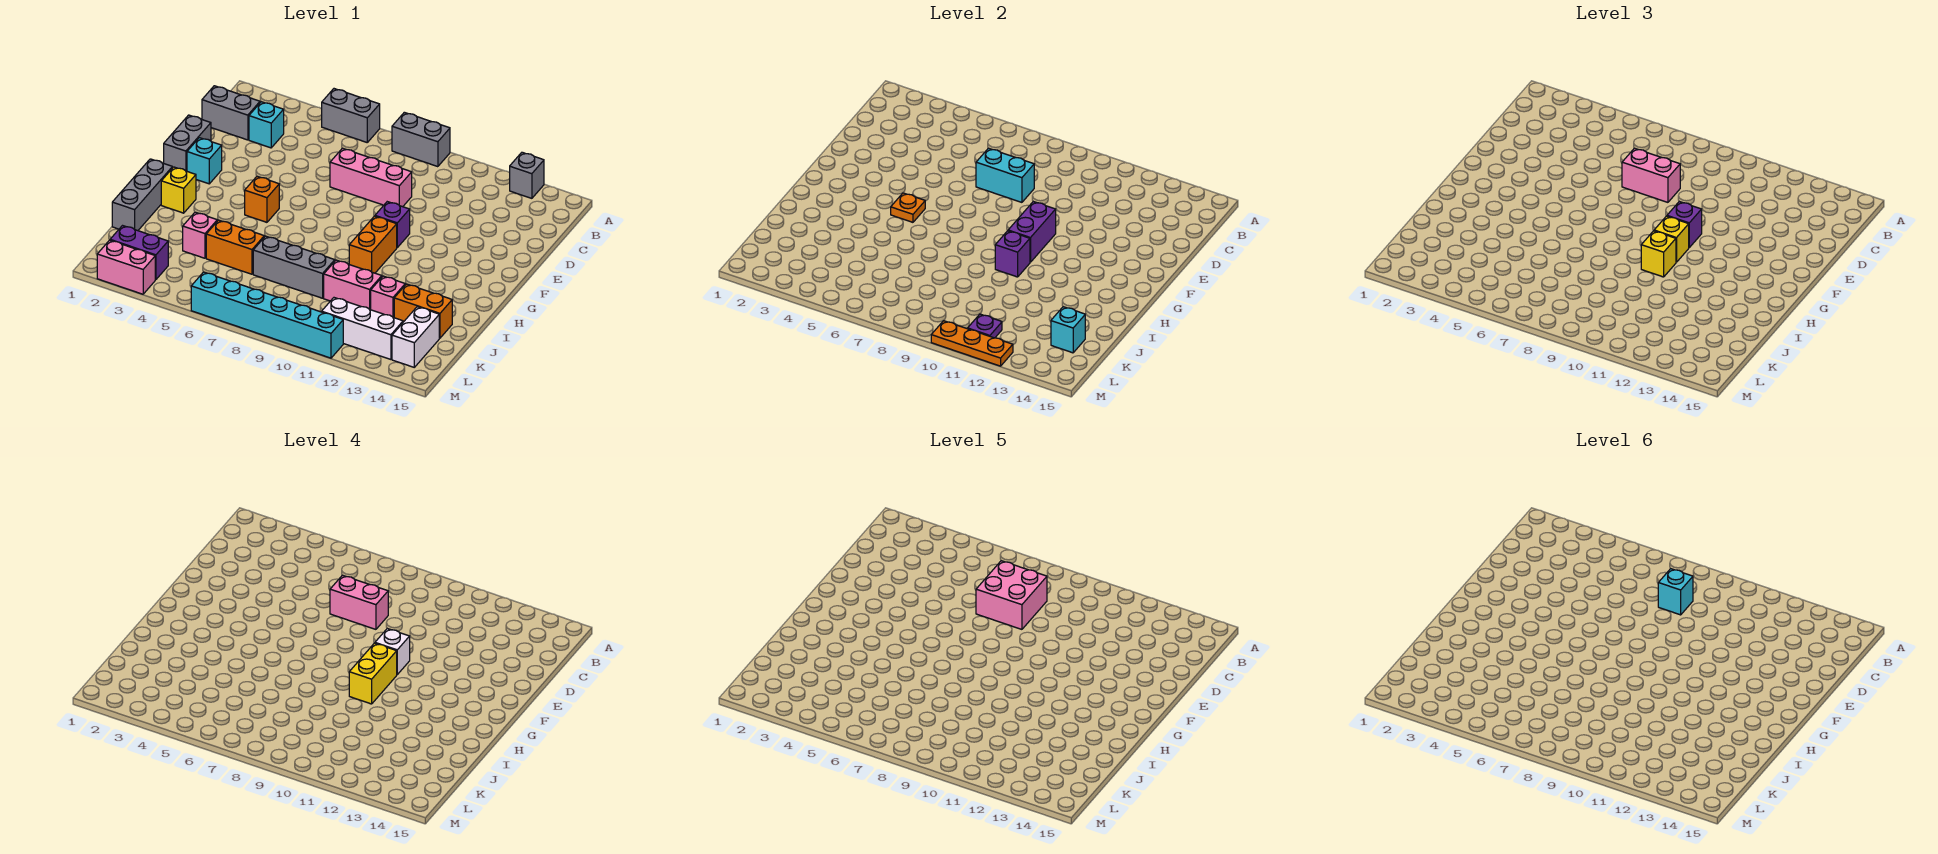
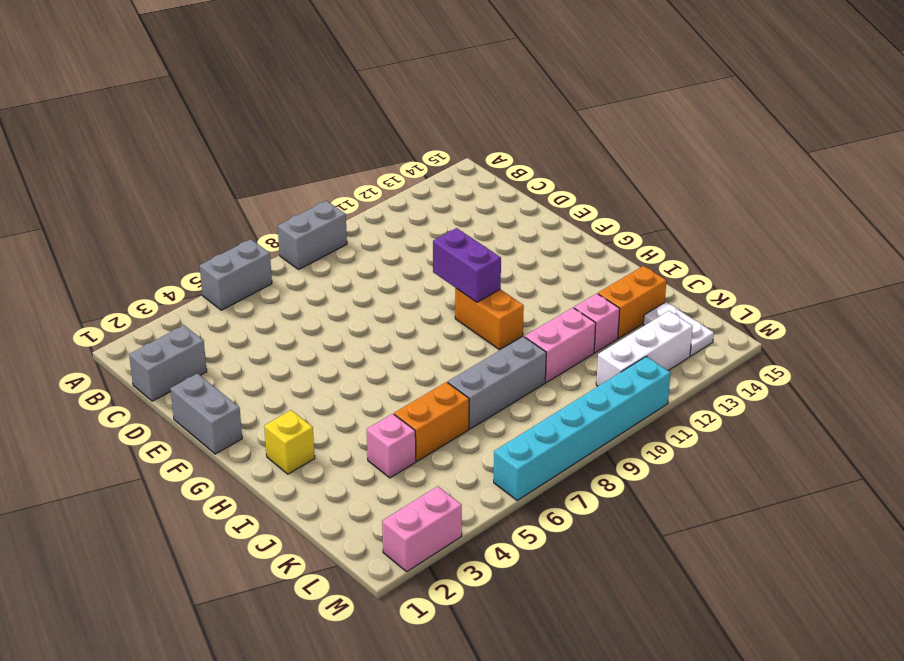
white plate K14:L14 level 1 -> white brick K14:L14 level 1
none -> grey brick A13 level 1
none -> cyan brick C3 level 1
none -> pink brick D7:D9 level 1
none -> cyan brick F2 level 1

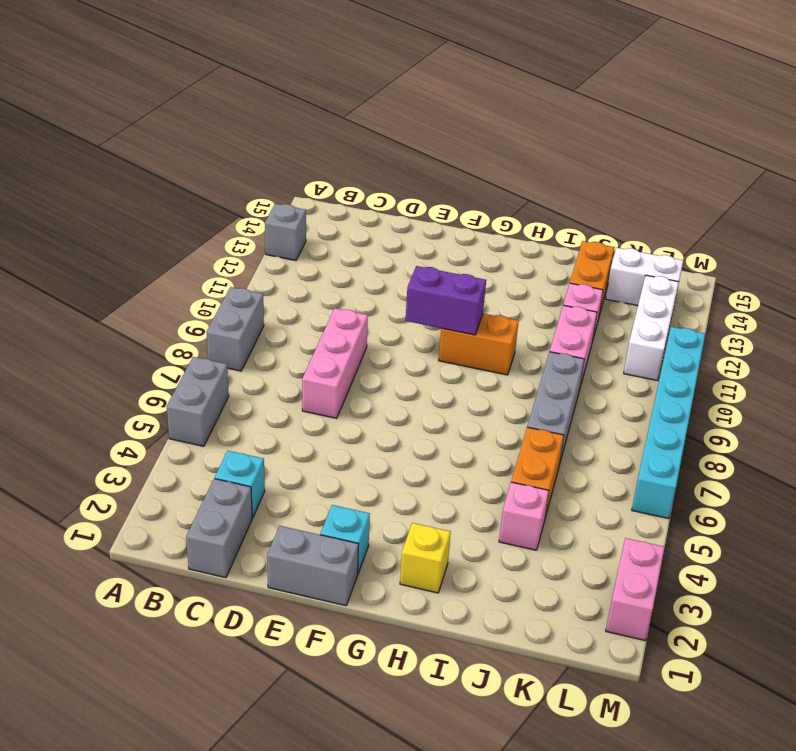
none -> purple brick F10 level 1
none -> orange brick G5 level 1
none -> grey brick H1:J1 level 1
none -> purple brick L2:L3 level 1

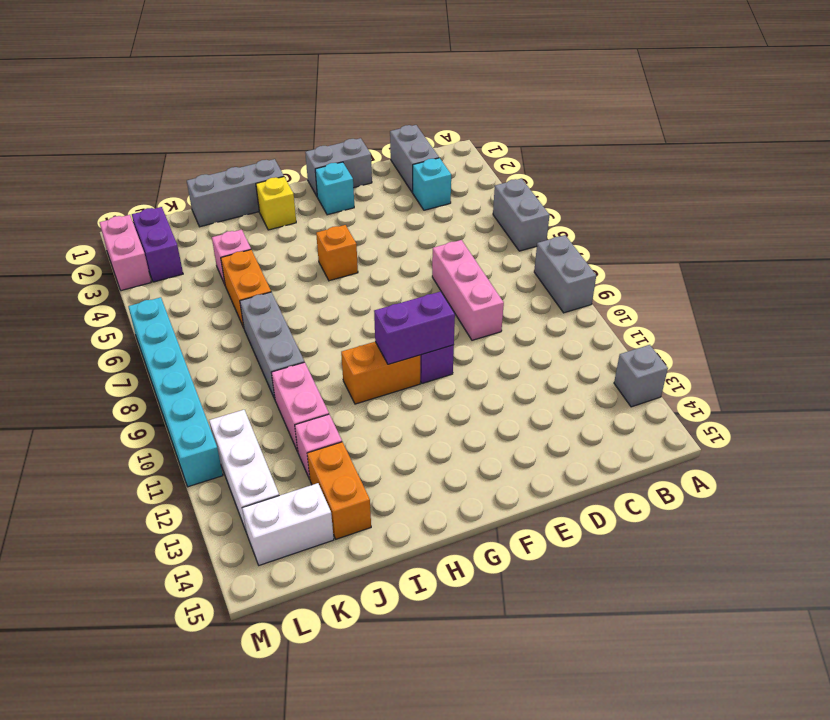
none -> cyan brick D7:D8 level 2
none -> orange plate G5 level 2
none -> purple brick H10 level 2
none -> cyan brick K14 level 2

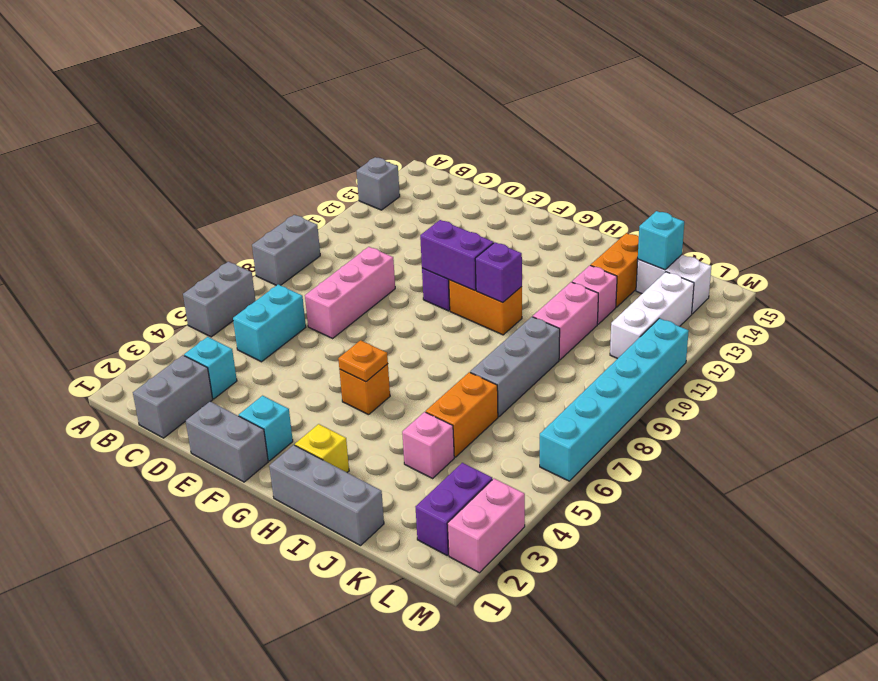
cyan brick C5:C6 level 1 -> cyan brick D7:D8 level 2
none -> purple plate L11 level 2
none -> orange plate M10:M12 level 2
none -> pink brick D7:D8 level 3
none -> purple brick F10 level 3

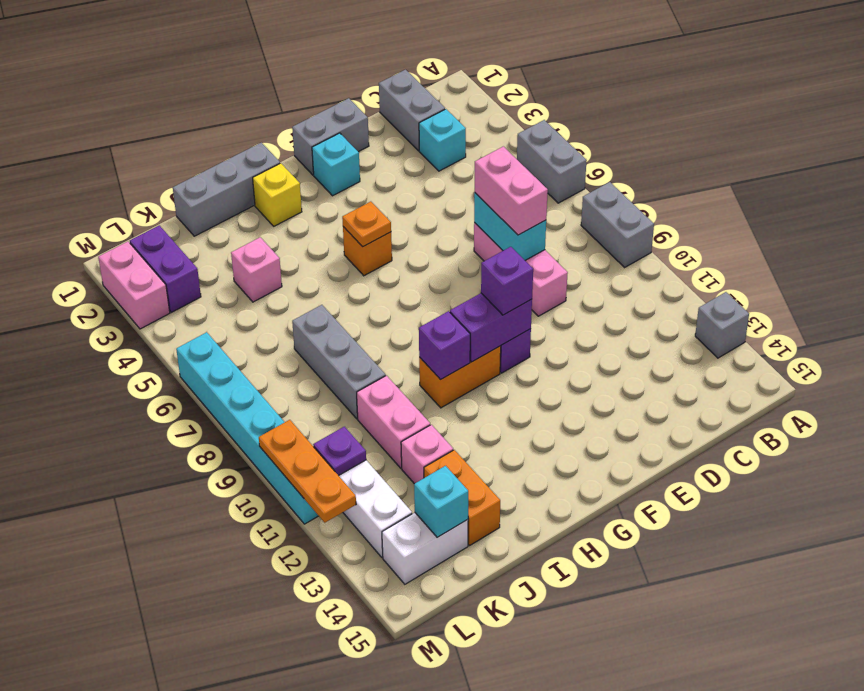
none -> orange brick J5:J6 level 1
none -> yellow brick G10 level 3
none -> yellow brick H10 level 3
none -> pink brick D7:D8 level 4

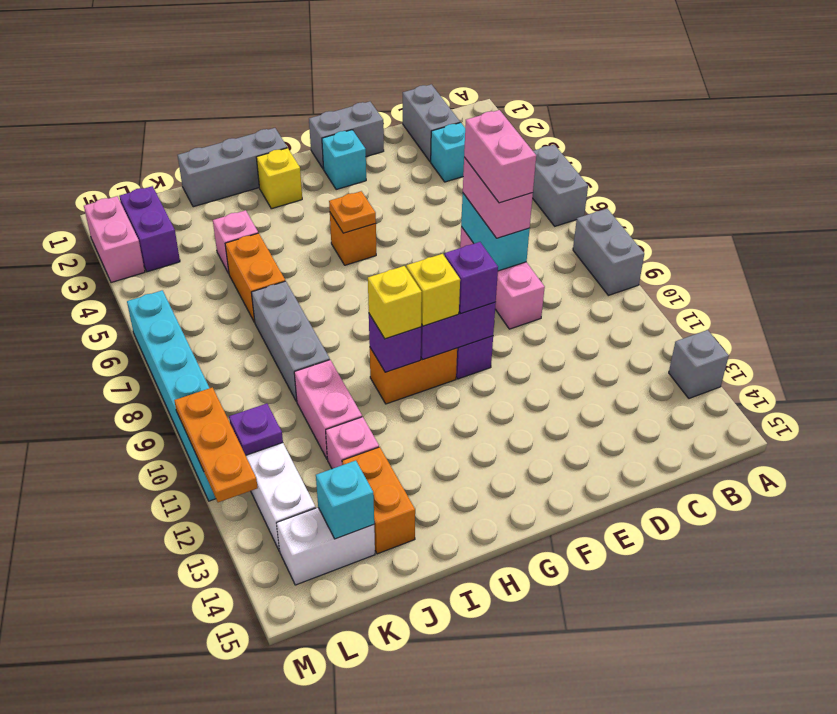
none -> white brick F10 level 4
none -> yellow brick G10:H10 level 4
none -> pink brick C7:D8 level 5
none -> cyan brick C8 level 6

